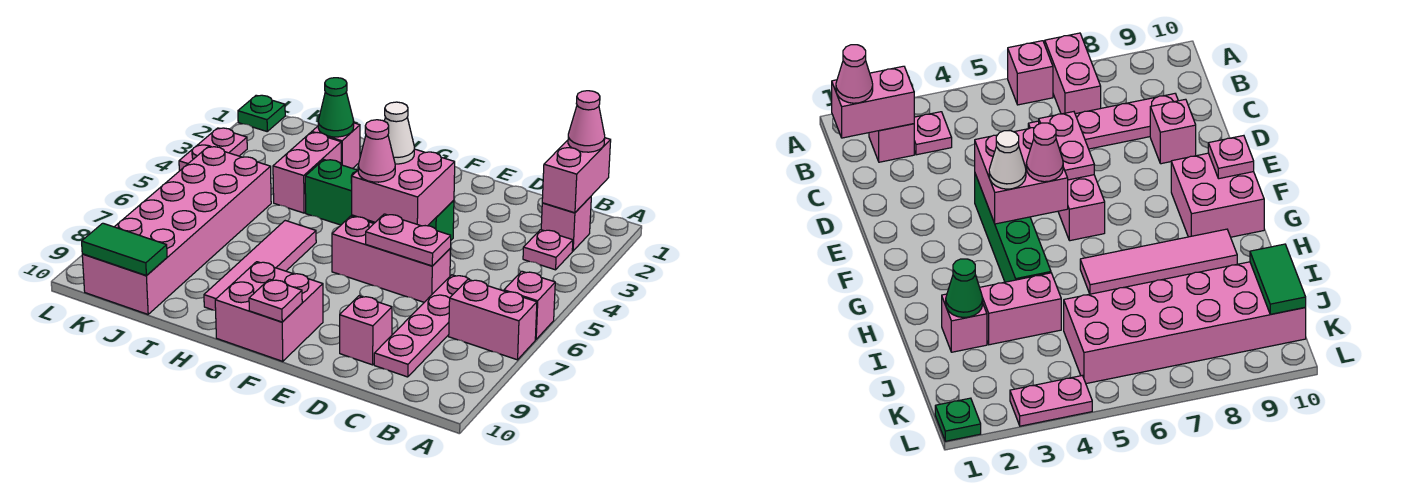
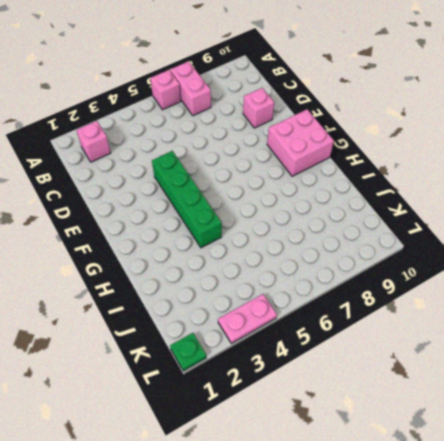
none -> pink plate B3 level 1
none -> pink plate C6:C9 level 1
none -> pink brick D6:F6 level 1

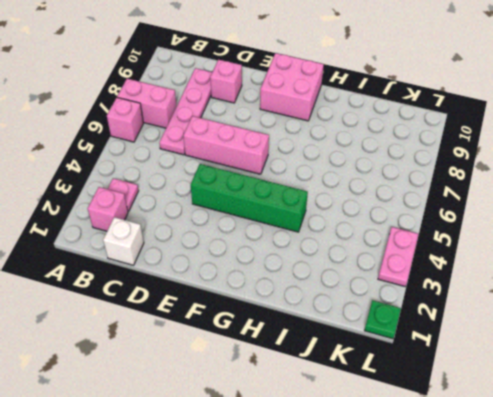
white brick C1 level 1 -> none
none -> pink tile H6:H9 level 1
none -> pink brick I2 level 1
none -> pink brick I3:I4 level 1

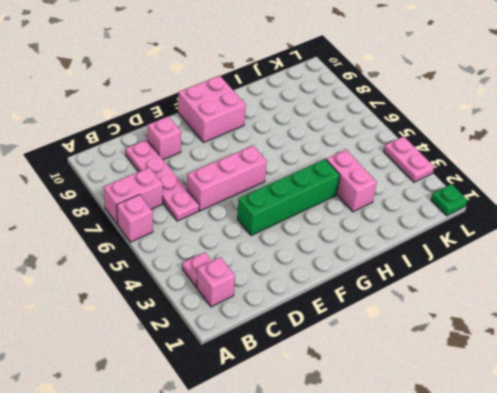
none -> pink tile H6:H9 level 1
none -> pink brick I2 level 1
none -> pink brick J5:K10 level 1

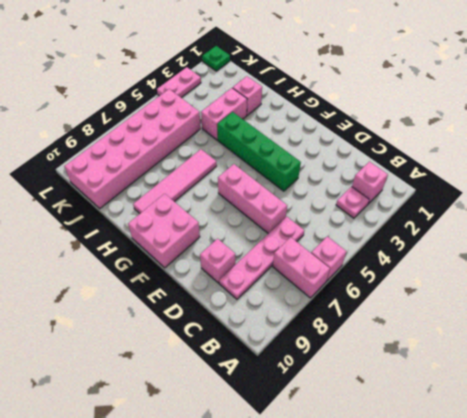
none -> pink brick B1:B2 level 2
none -> pink plate D6:E6 level 2
none -> pink brick E4:F5 level 2

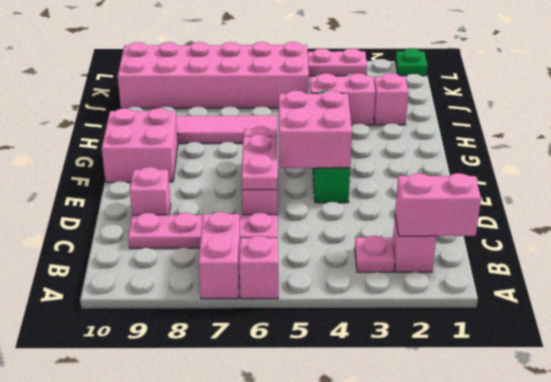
none -> pink plate F10 level 2
none -> green cone I2 level 2
none -> green tile J10:K10 level 2

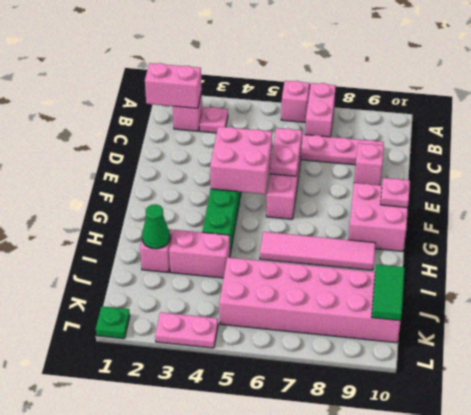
none -> pink cone B1 level 3
none -> white cone F4 level 3
none -> pink cone F5 level 3

